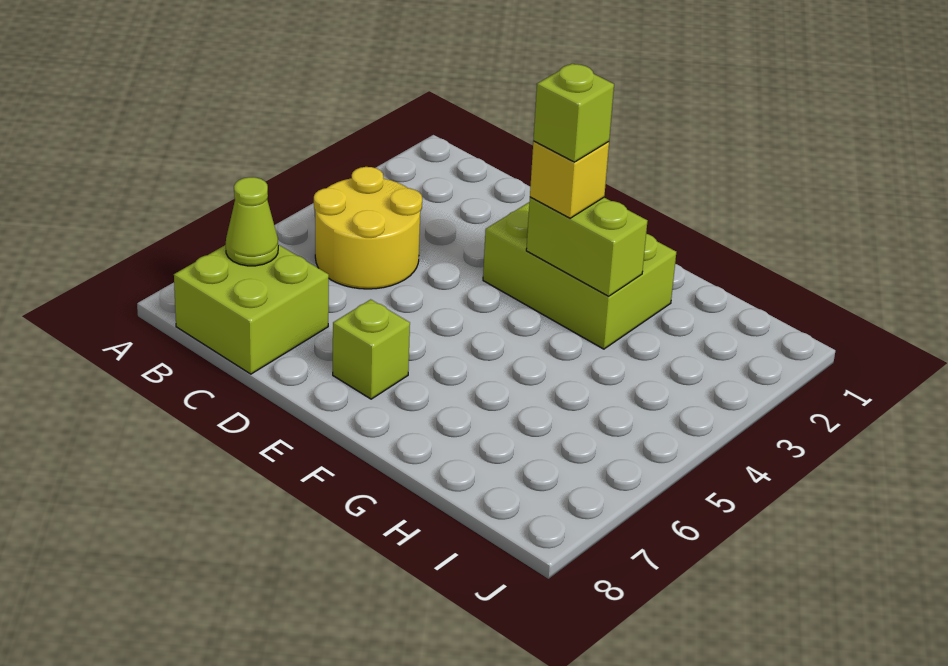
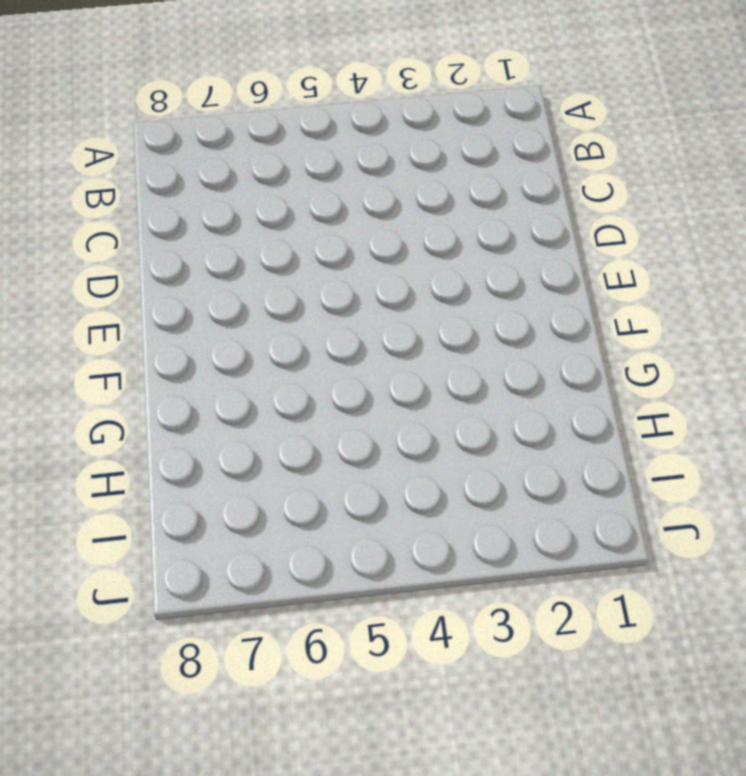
none -> yellow round brick B4:C5 level 1
none -> lime brick B7:C8 level 1

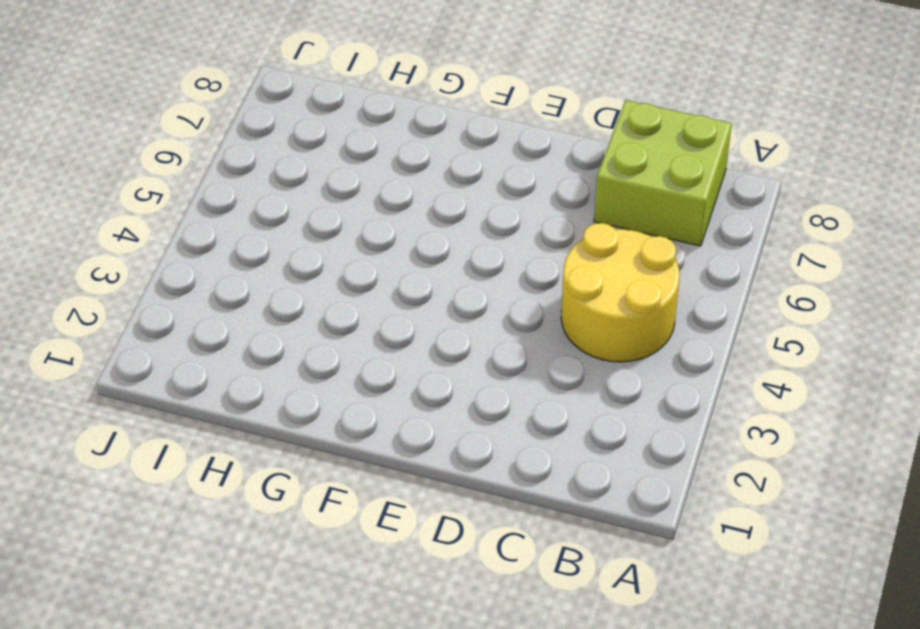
none -> lime brick E2:G3 level 1
none -> lime brick E7 level 1

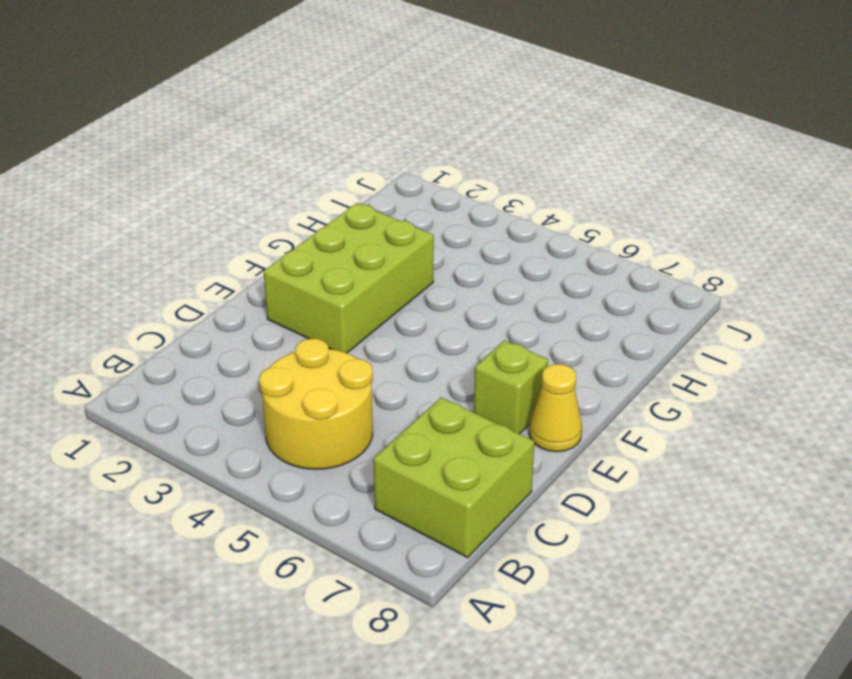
yellow cone E8 level 1 -> none
none -> lime cone B7 level 2
none -> lime brick F3:G3 level 2

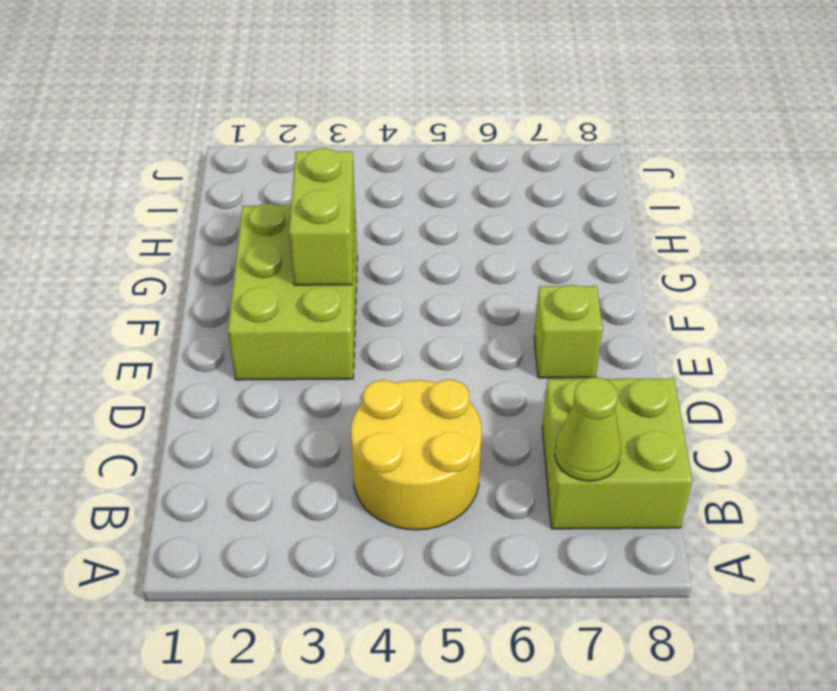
none -> yellow brick F3 level 3
none -> lime brick F3 level 4

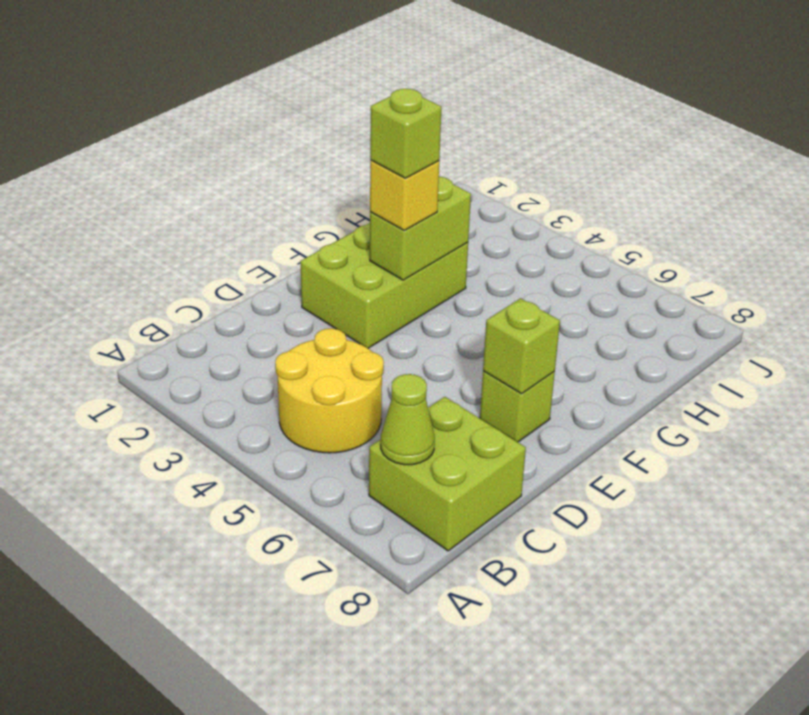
lime brick E7 level 2 -> none

